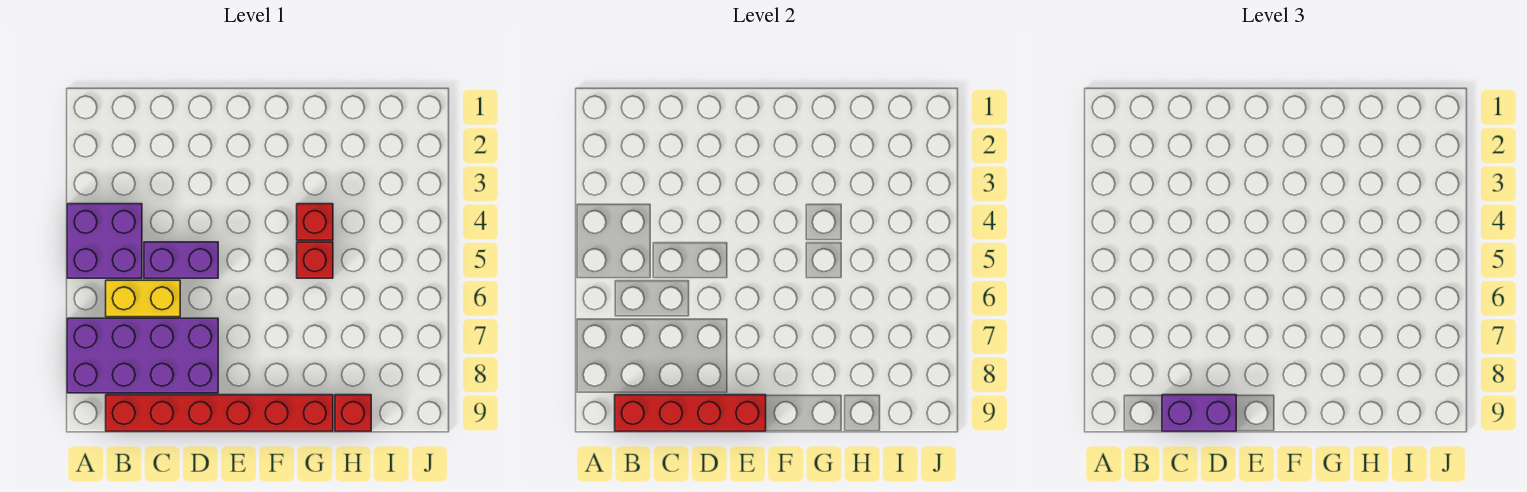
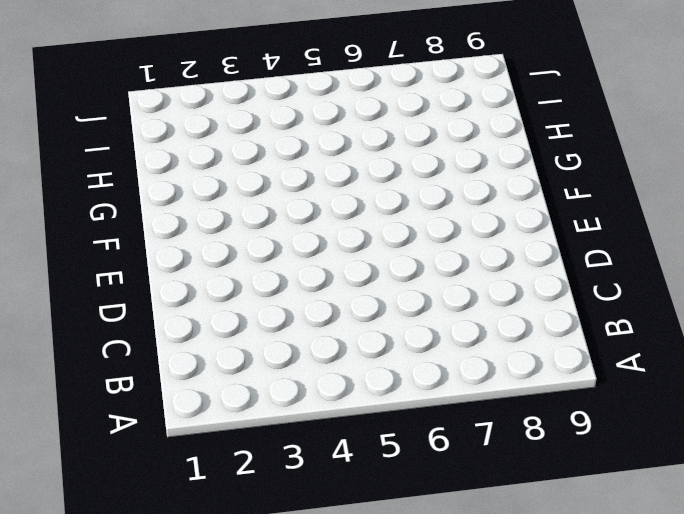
none -> purple brick A4:B5 level 1
none -> purple brick A7:D8 level 1

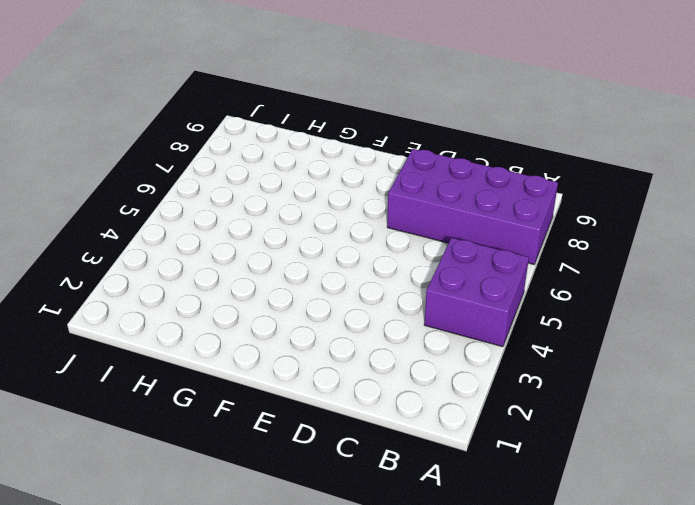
none -> yellow brick B6:C6 level 1
none -> red brick B9:G9 level 1

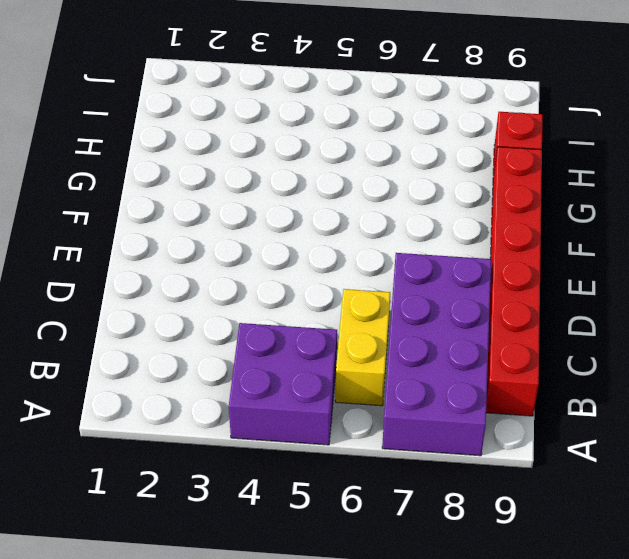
none -> purple brick C5:D5 level 1
none -> red brick G4 level 1

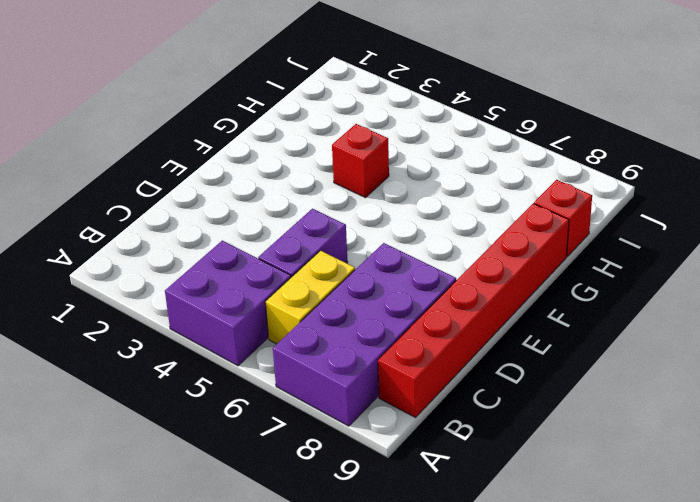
none -> red brick G5 level 1
none -> red brick B9:E9 level 2

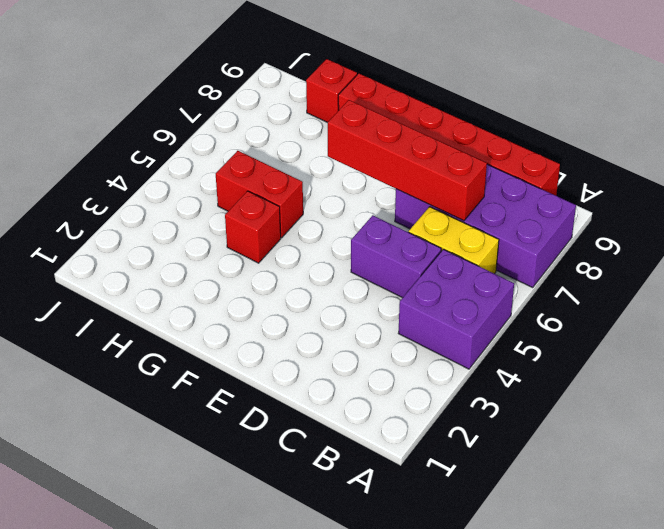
red brick C7:F7 level 2 -> red brick B9:E9 level 2
red brick G5:H5 level 1 -> red brick G5 level 1
none -> purple brick C9:D9 level 3

